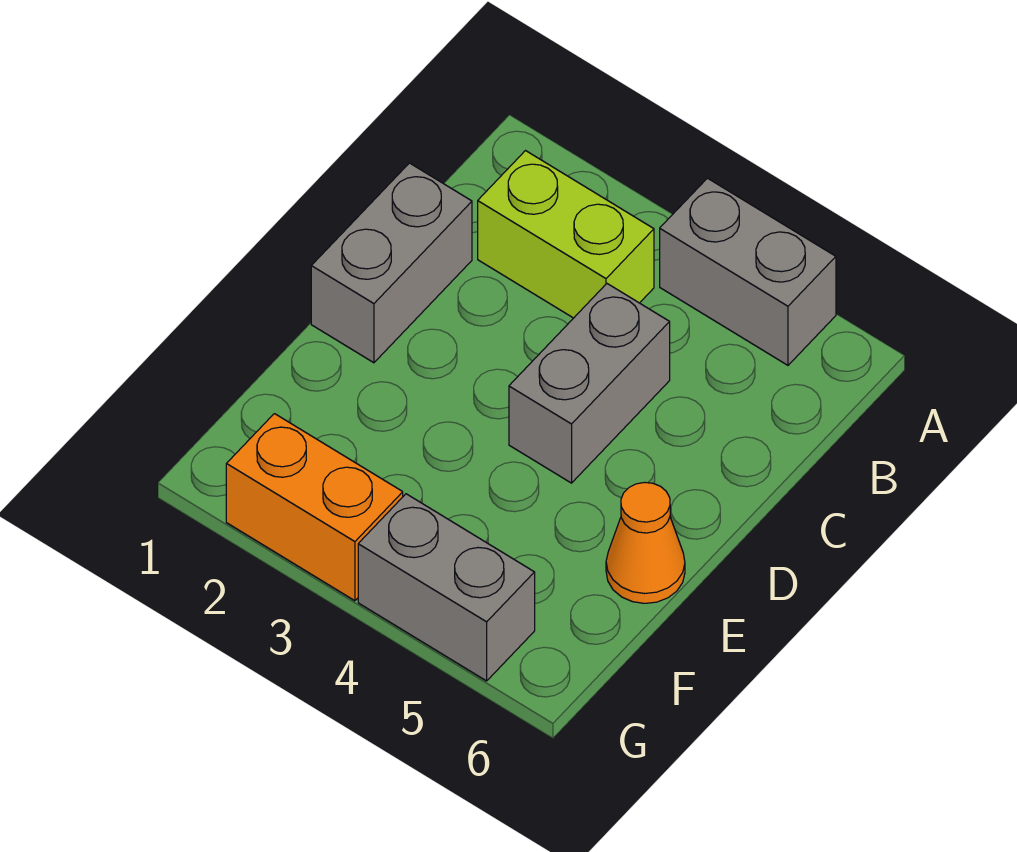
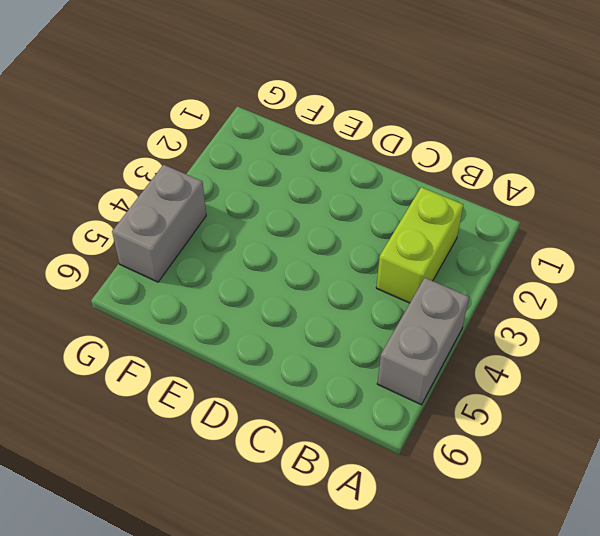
none -> grey brick C1:D1 level 1
none -> grey brick C4:D4 level 1

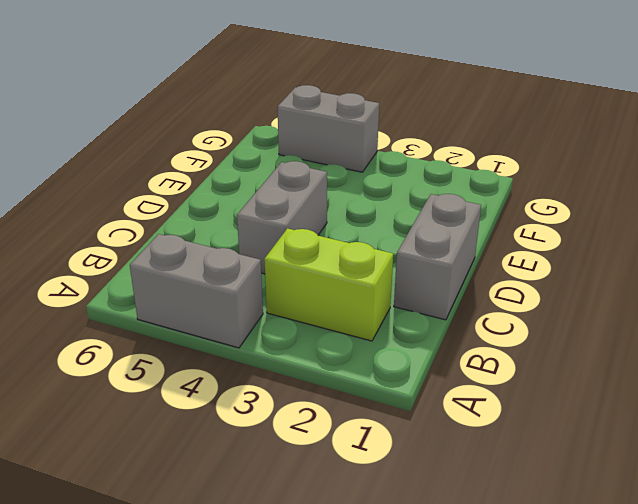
none -> orange cone E6 level 1
none -> orange brick G2:G3 level 1

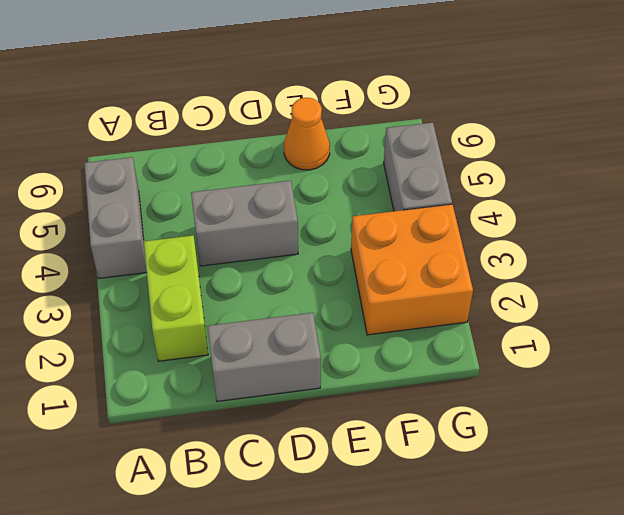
orange brick F2:G3 level 1 -> orange brick G2:G3 level 1

